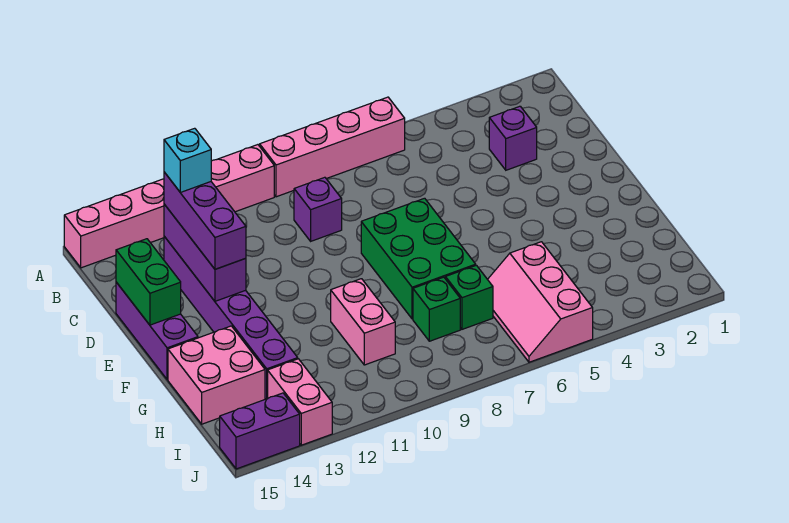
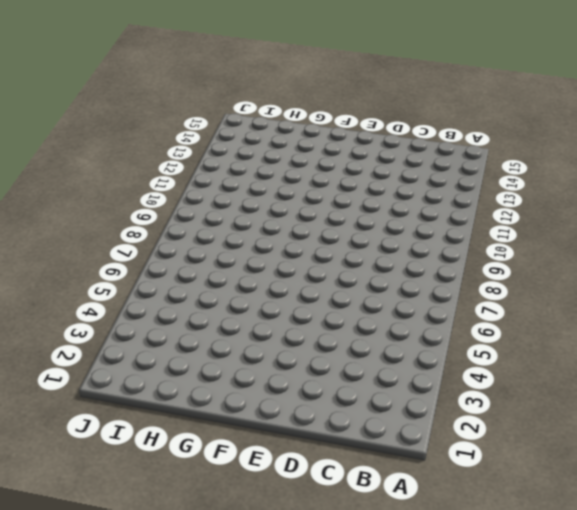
none -> pink brick A6:A9 level 1
none -> pink brick A10:A15 level 1
none -> purple brick C3 level 1

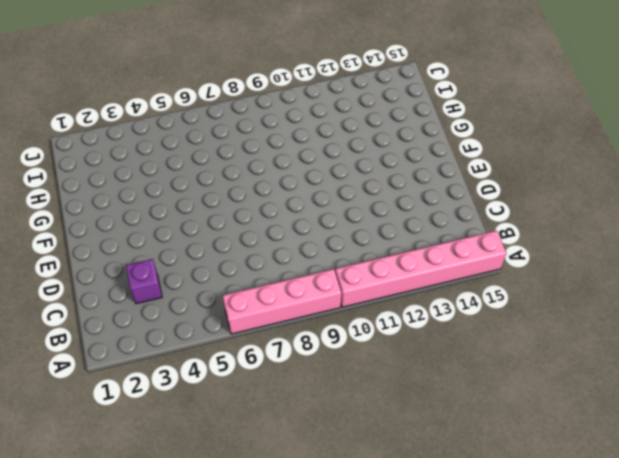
none -> purple brick C9 level 1
none -> purple brick C13:H13 level 1
none -> purple brick D15:F15 level 1

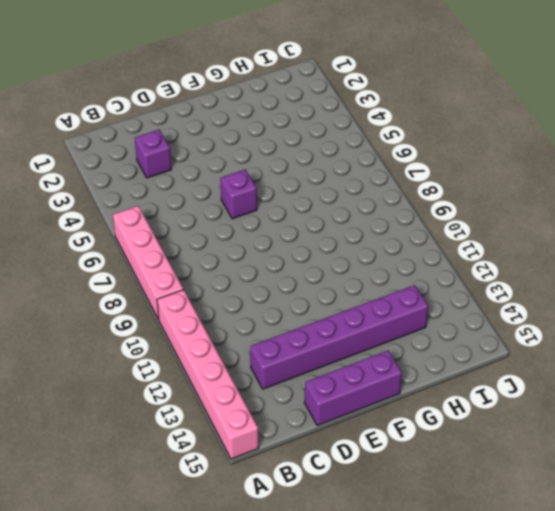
purple brick E6 level 1 -> purple brick C9 level 1
none -> green brick E7:G8 level 1
none -> pink brick G10:H10 level 1
none -> pink brick G14:H15 level 1

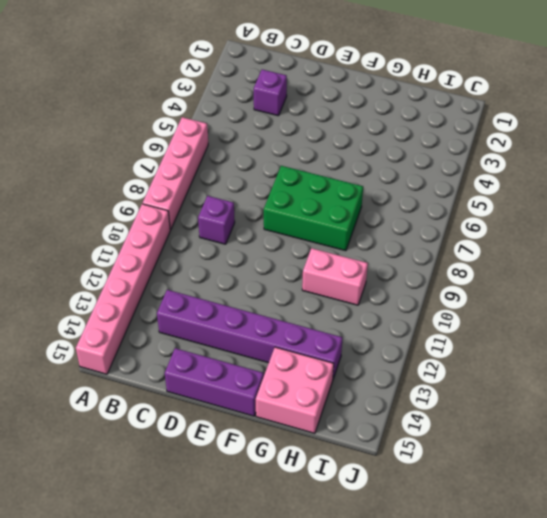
none -> pink slope H5:J6 level 1 top 5
none -> green brick H7 level 1
none -> green brick H8 level 1

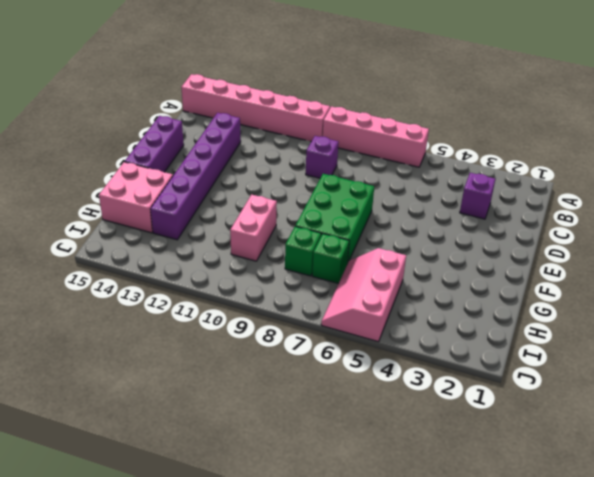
none -> pink brick I13:J13 level 1
none -> purple brick J14:J15 level 1
none -> purple brick C13:E13 level 2

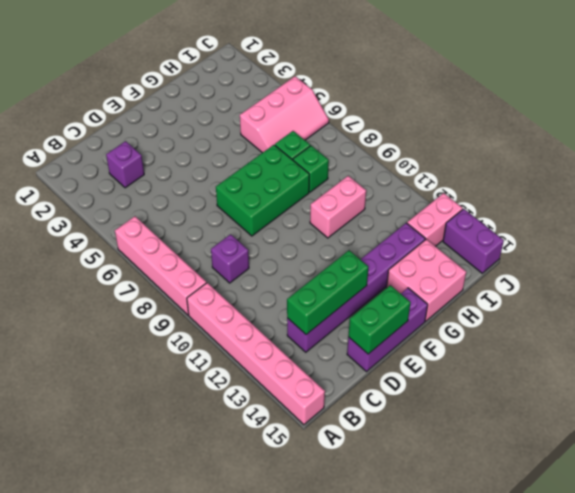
green brick C13:E13 level 2 -> purple brick C13:E13 level 2
none -> purple brick C13:E13 level 3
none -> cyan brick C13 level 4

